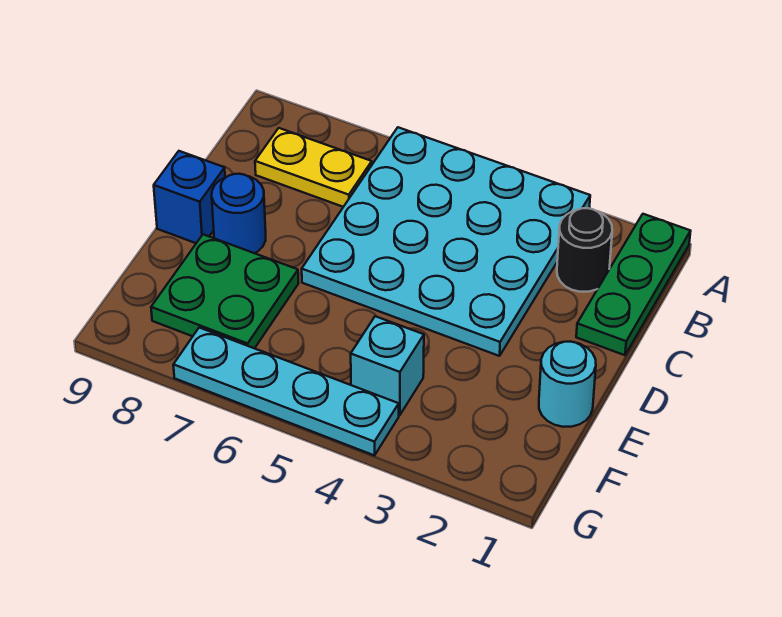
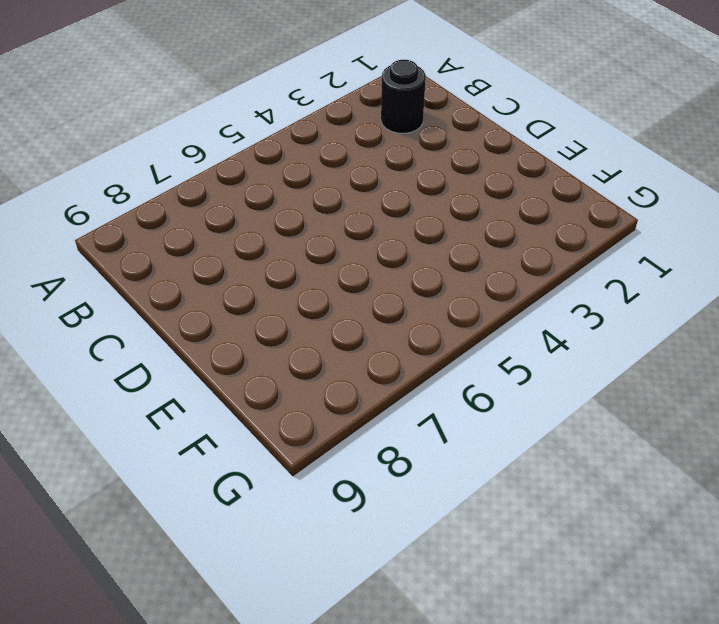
none -> green plate A1:C1 level 1
none -> cyan plate A3:D6 level 1

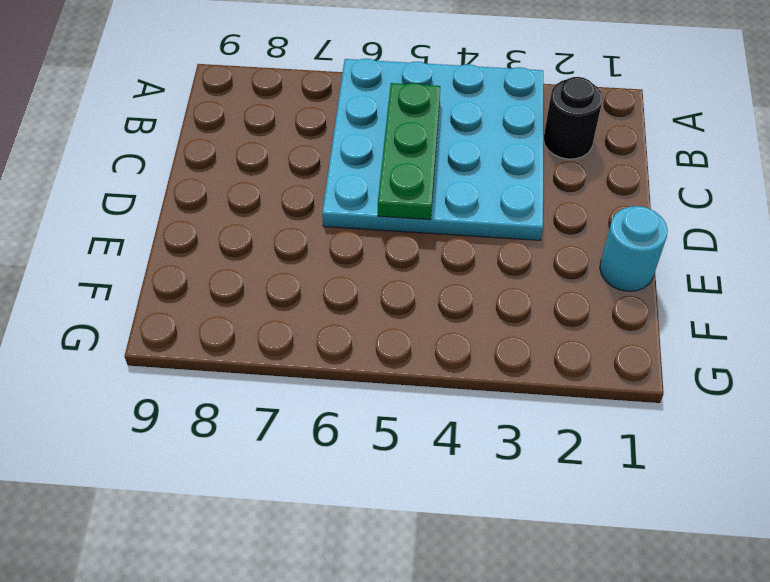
green plate B5:D5 level 2 -> green plate A1:C1 level 1
none -> yellow plate B7:B8 level 1
none -> blue round brick D8 level 1

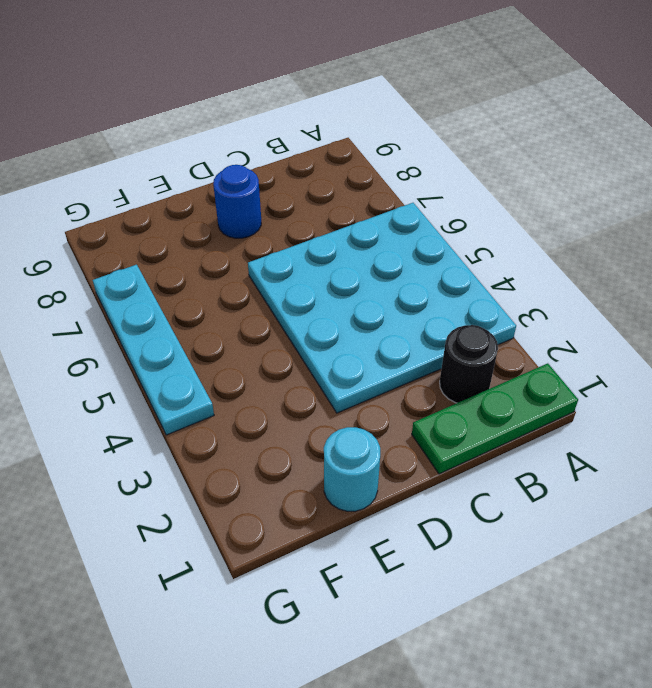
none -> yellow plate B7:B8 level 1
none -> blue brick D9 level 1

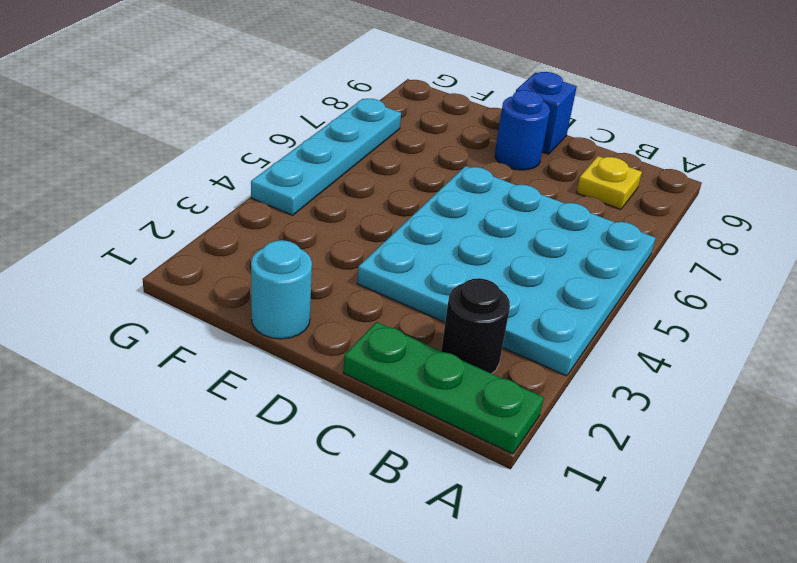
yellow plate B8 level 1 -> yellow plate B7:B8 level 1
none -> green plate E7:F8 level 1
none -> cyan brick F4 level 1

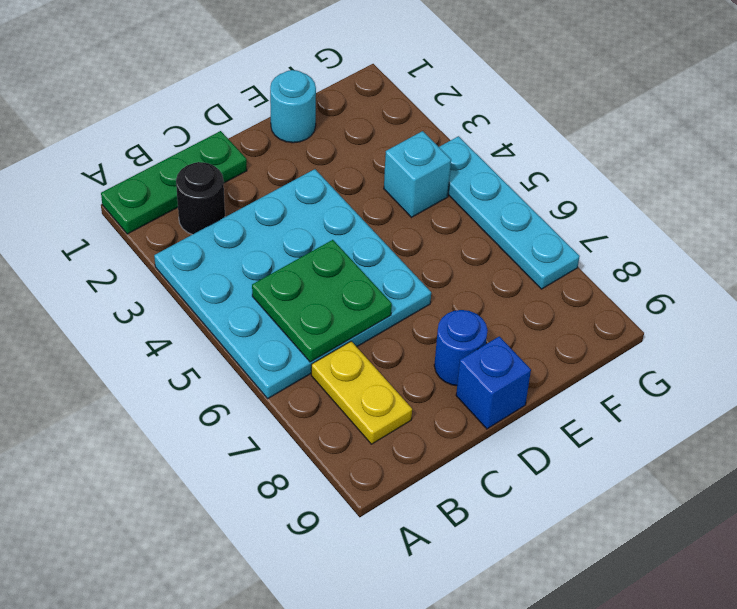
green plate B5:C6 level 2 -> green plate E7:F8 level 1

